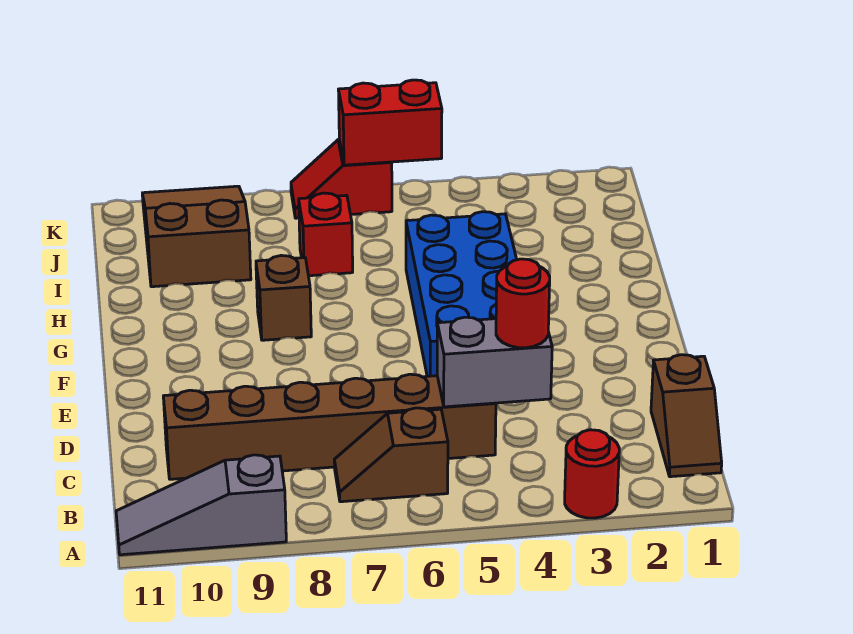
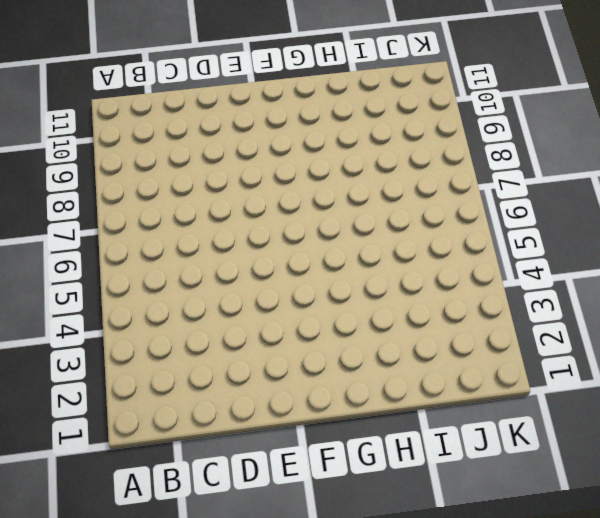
none -> red round brick A3 level 1
none -> grey slope A9:A11 level 1 top 9
none -> brown slope B1:C1 level 1 top C

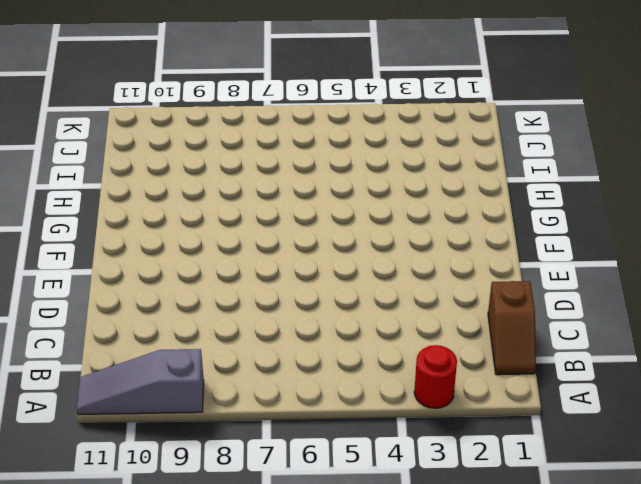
none -> brown slope B6:B7 level 1 top 6
none -> brown brick C5:C10 level 1
none -> blue brick E4:H5 level 1

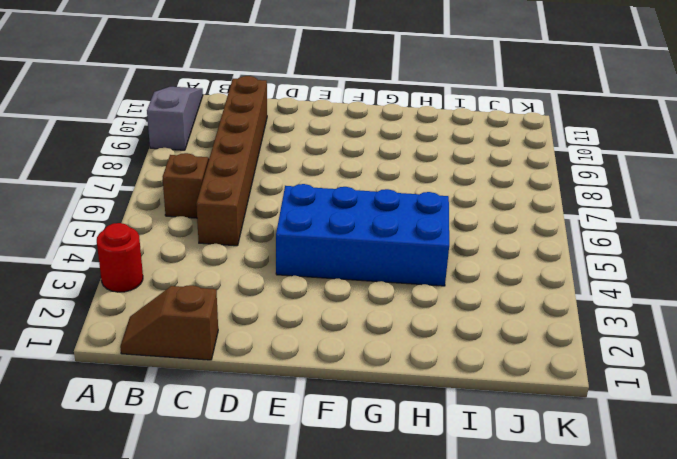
none -> brown brick G8 level 1
none -> red brick I7 level 1
none -> brown slope I9:K10 level 1 top I

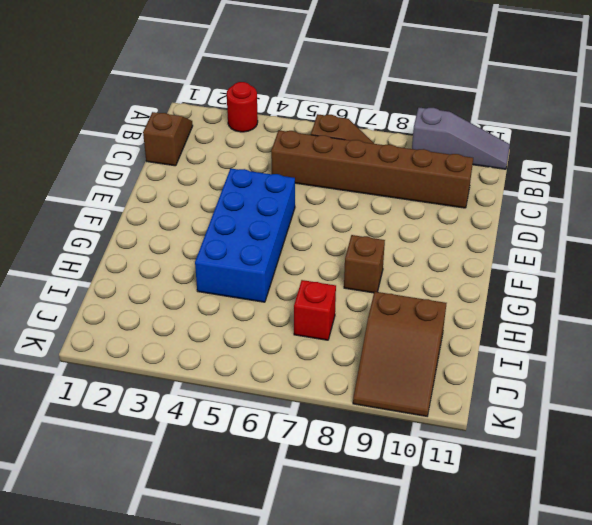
none -> red slope K6:K7 level 1 top 6
none -> grey brick C4:C5 level 2
none -> red brick K5:K6 level 2

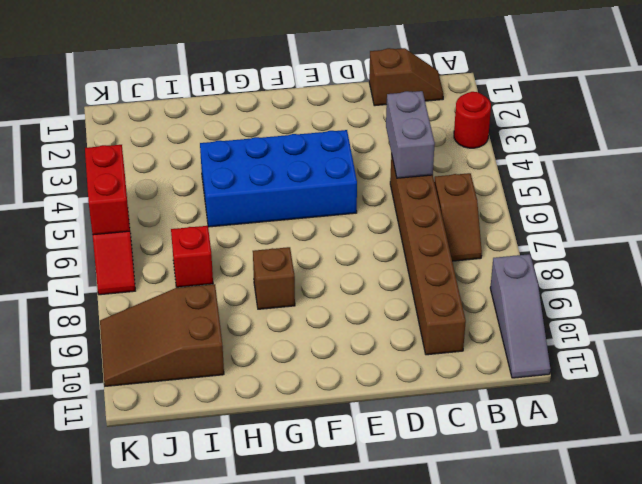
none -> red round brick C4 level 3

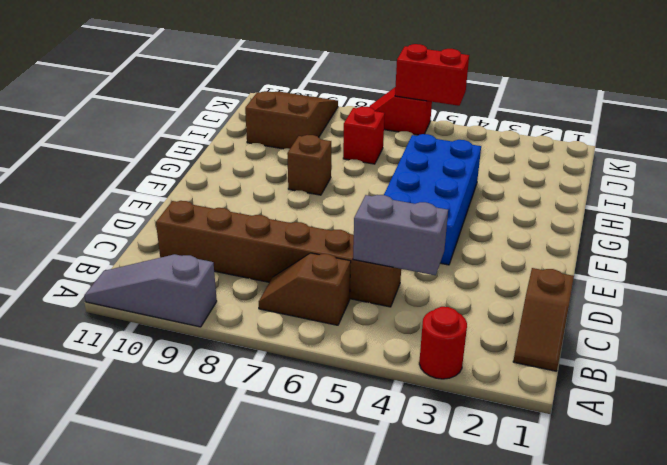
none -> red round brick C4 level 3

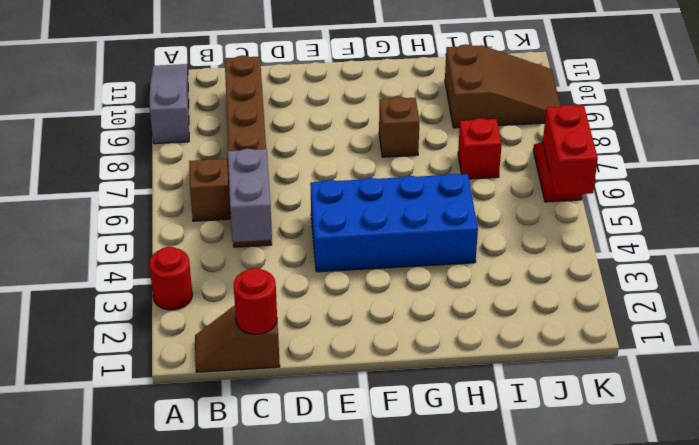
red round brick C1 level 2 -> red round brick C4 level 3

